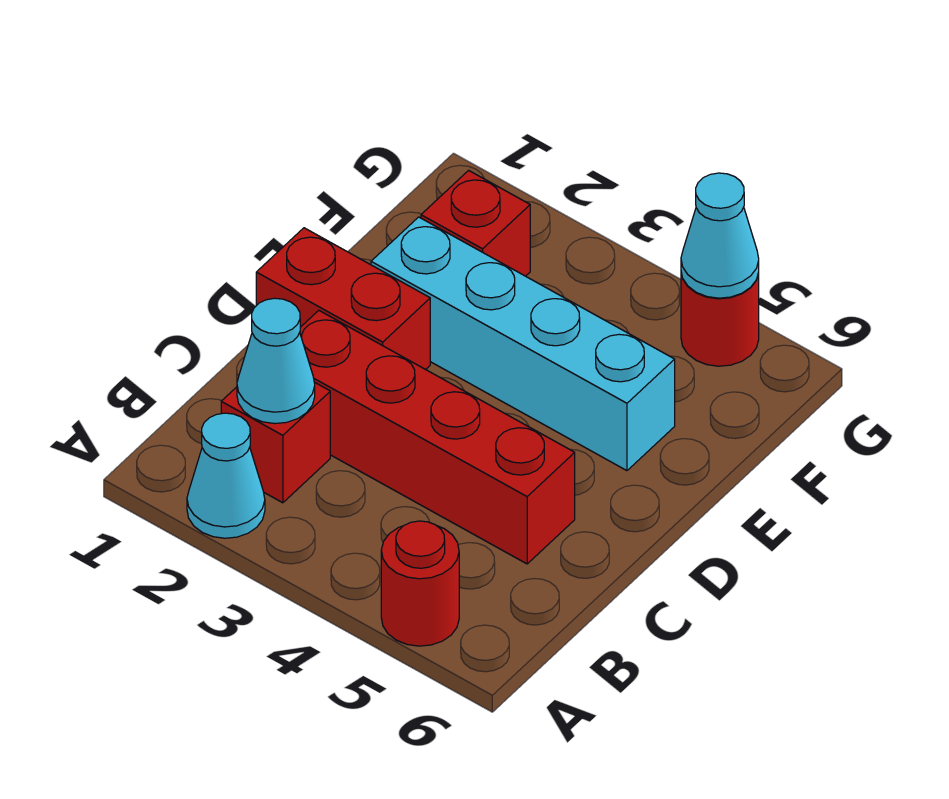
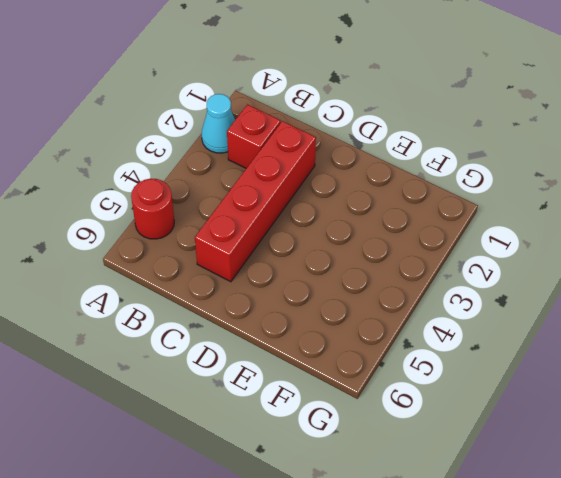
none -> red brick D1:D2 level 1
none -> cyan brick E2:E5 level 1

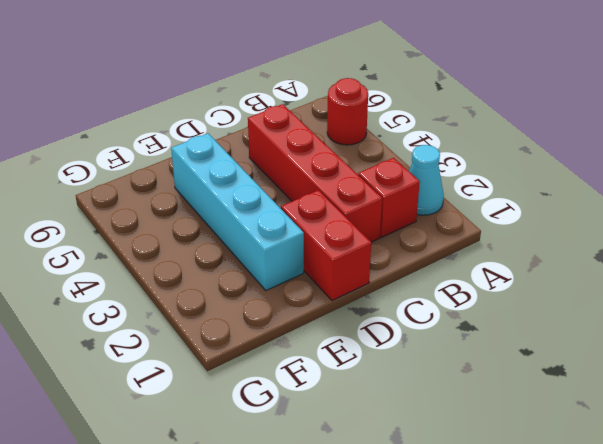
none -> red brick F2 level 1
none -> red round brick G5 level 1

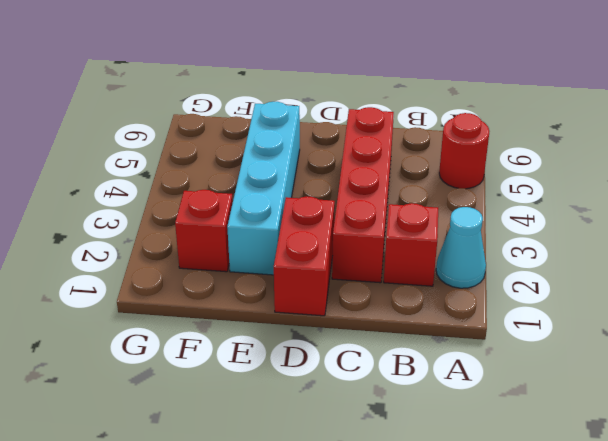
none -> red round brick G5 level 1
none -> cyan cone B2 level 2

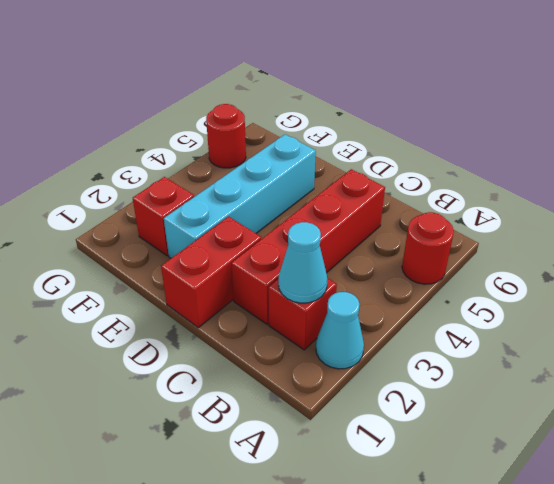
none -> cyan cone G5 level 2

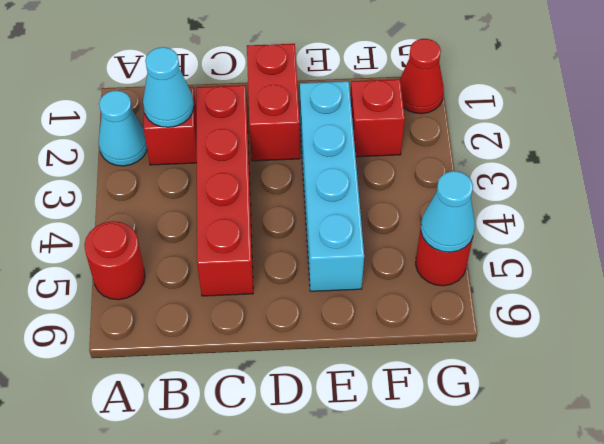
red cone G1 level 1 -> none

